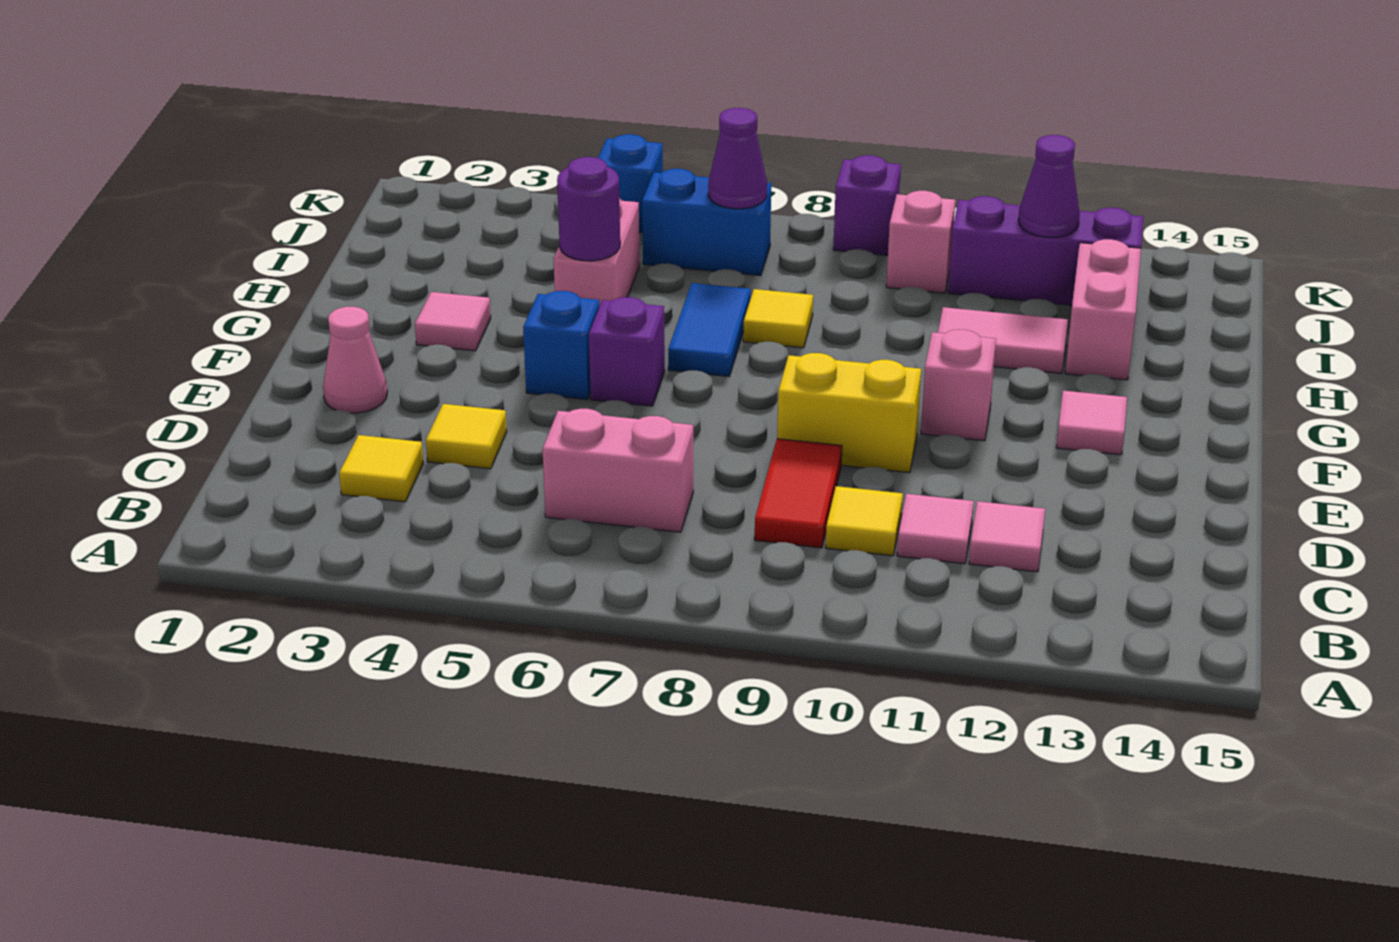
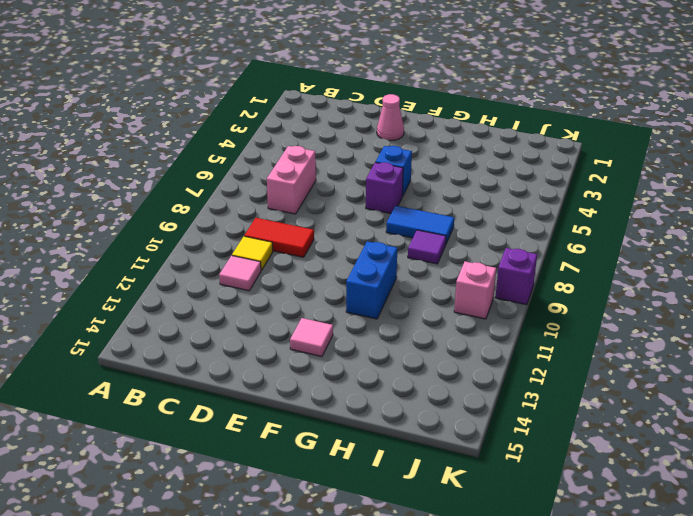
blue brick G10:G11 level 1 -> blue brick J6:J7 level 1
purple tile H8 level 1 -> yellow tile H8 level 1
none -> yellow tile C3 level 1
none -> pink tile C12 level 1
none -> yellow tile D4 level 1

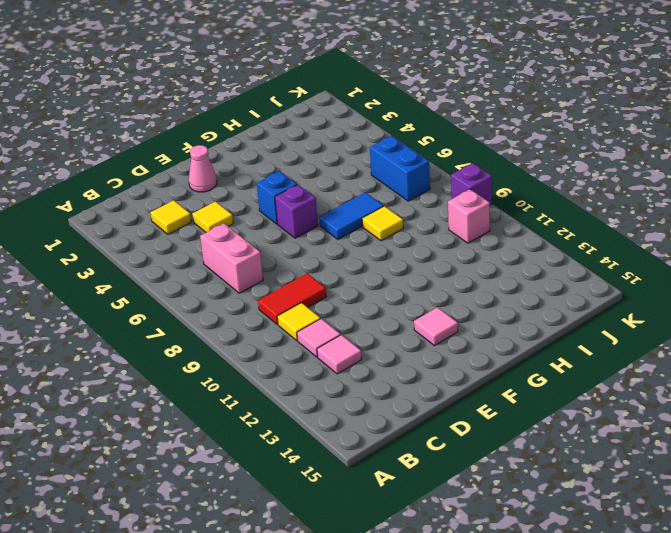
none -> yellow brick E9:E10 level 1
none -> pink brick F11 level 1
none -> pink tile G3 level 1

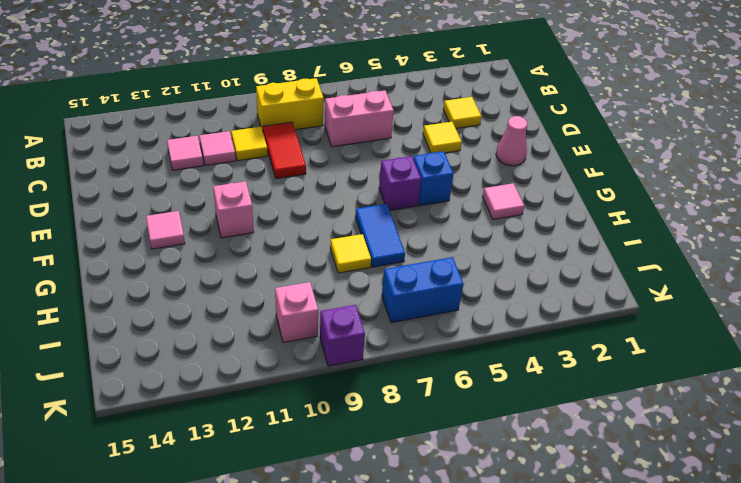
yellow brick B8:B9 level 1 -> yellow brick E9:E10 level 1
none -> pink brick H5:I5 level 1
none -> pink tile H11:H12 level 1
none -> pink brick H13:I13 level 1

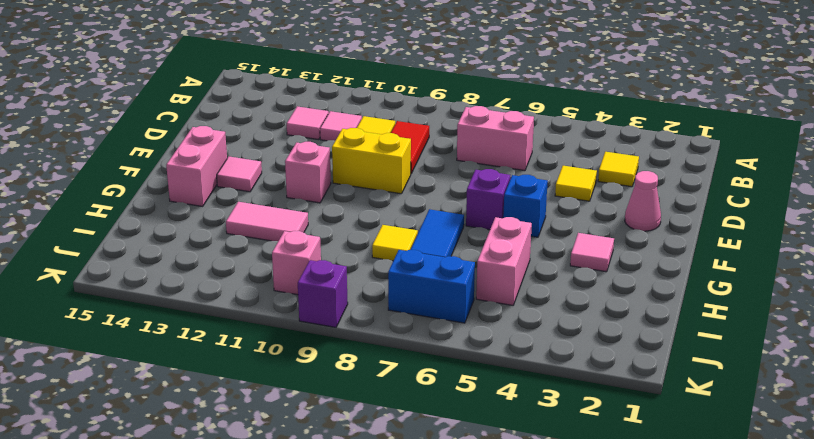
pink brick F14:G14 level 1 -> pink brick H13:I13 level 1
none -> purple brick J11:J13 level 1
none -> blue brick K5 level 1
none -> purple round brick H5 level 2

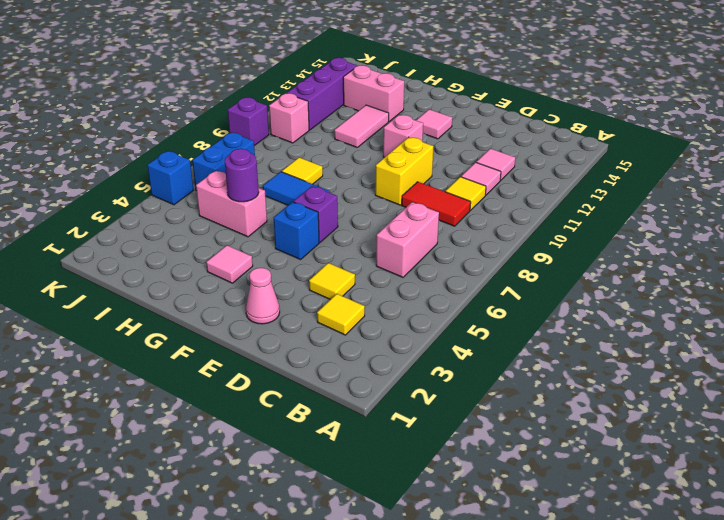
none -> purple cone J7 level 2
none -> purple cone J12 level 2

